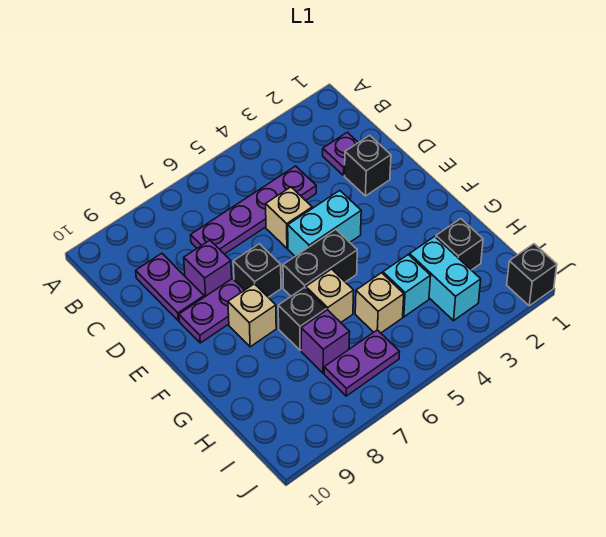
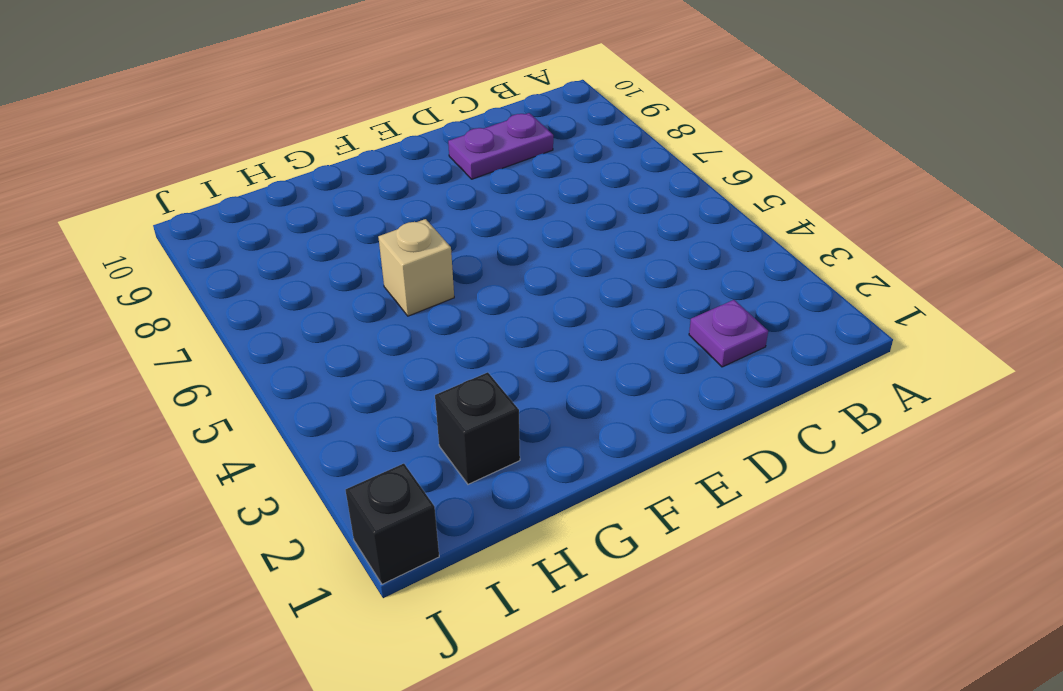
none -> purple plate C4:C7 level 1
none -> black brick D2 level 1
none -> tan brick D5 level 1

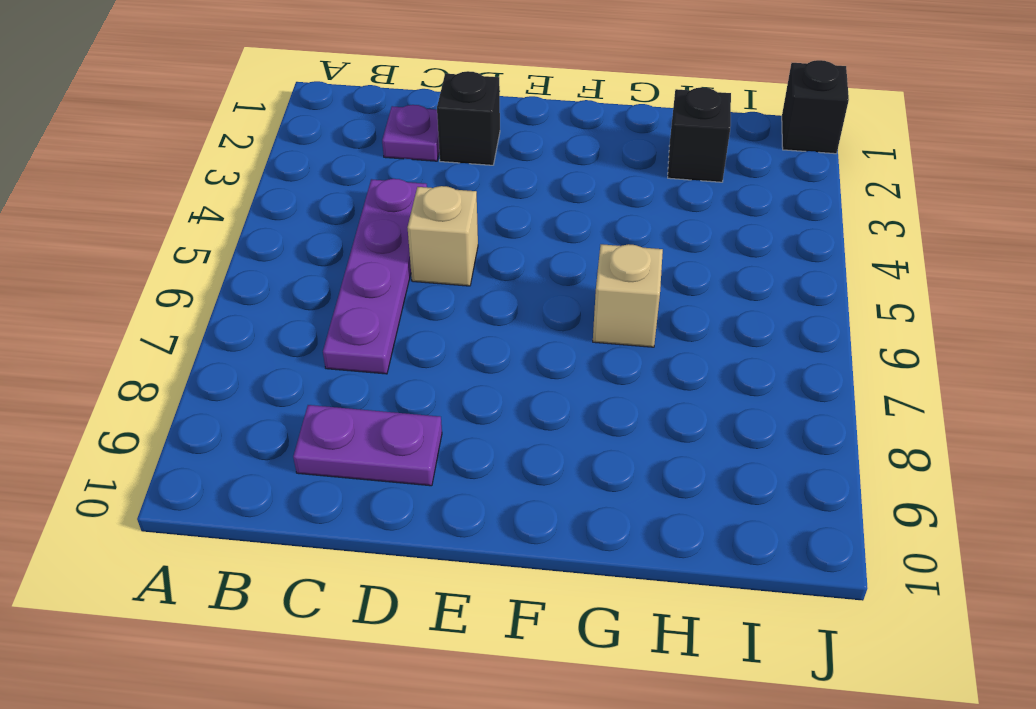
none -> purple brick D8 level 1
none -> cyan brick E4:E5 level 1
none -> black brick E7 level 1

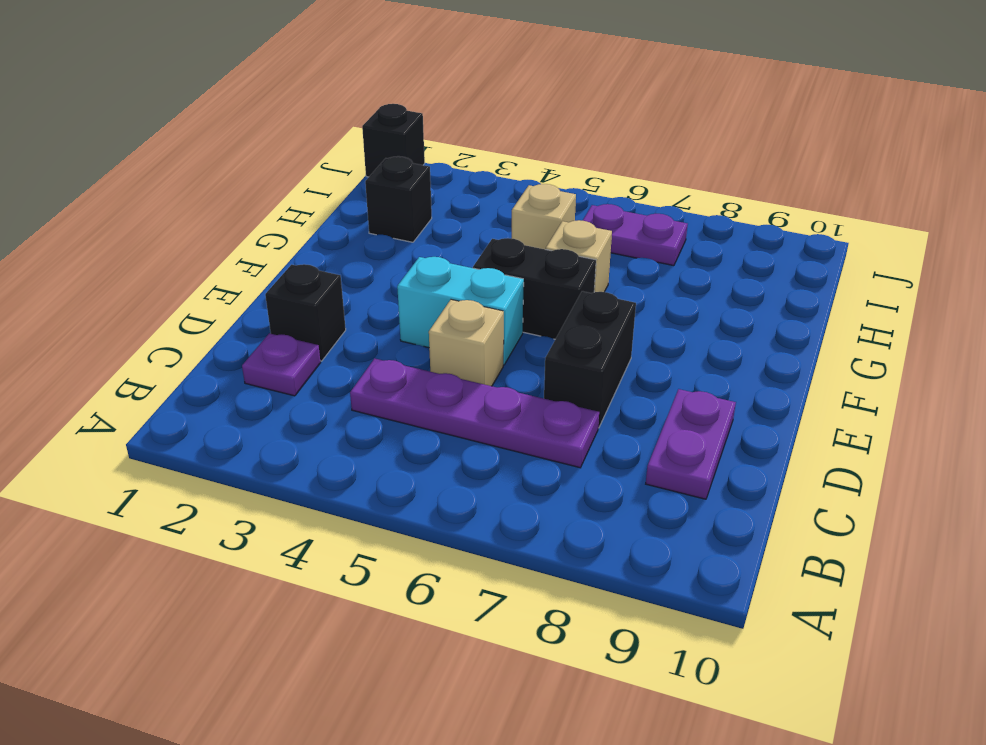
black brick D7:E7 level 1 -> black brick E7 level 1
none -> purple brick D8 level 1
none -> purple plate E8:E9 level 1
none -> tan brick F8 level 1

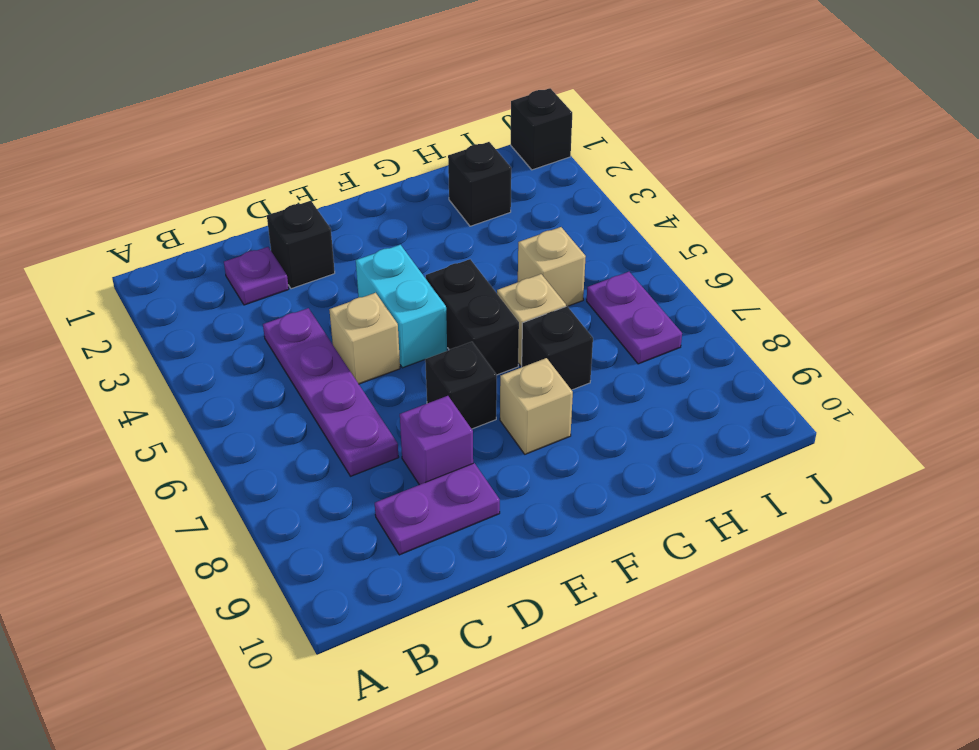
none -> purple plate E8:E9 level 1
none -> cyan brick H3:I3 level 1
none -> cyan brick H4 level 1

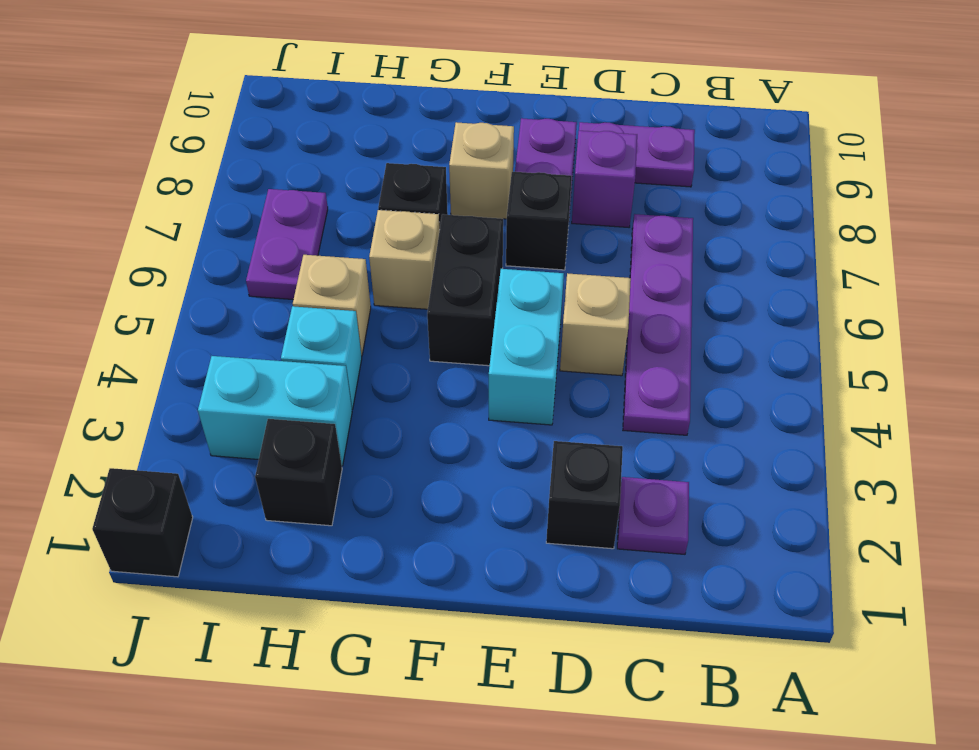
none -> purple brick H7 level 1

